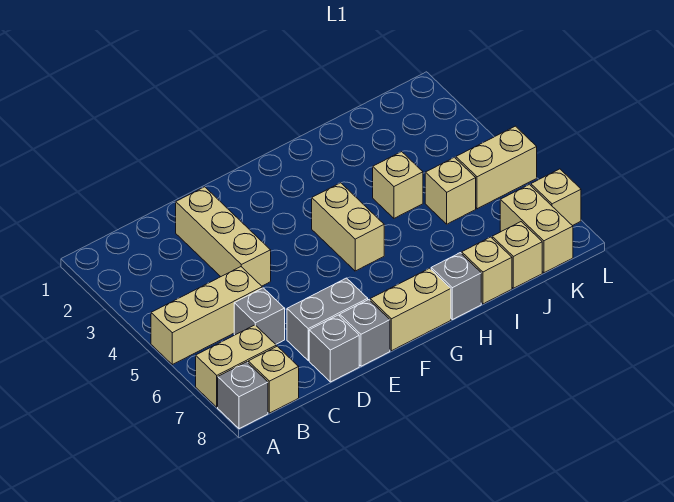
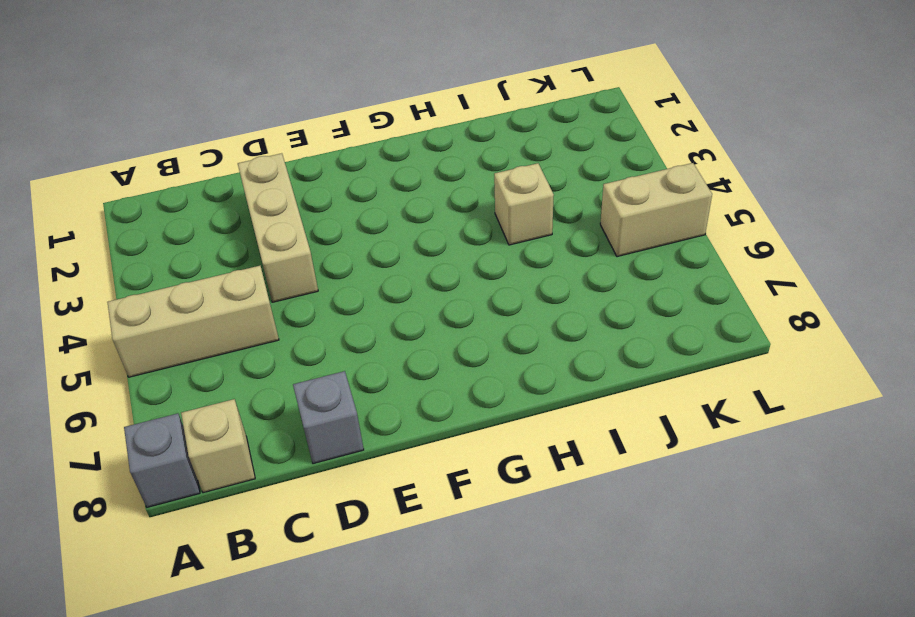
none -> tan brick A7:B7 level 1
none -> grey brick C6 level 1
none -> grey brick D7:E7 level 1

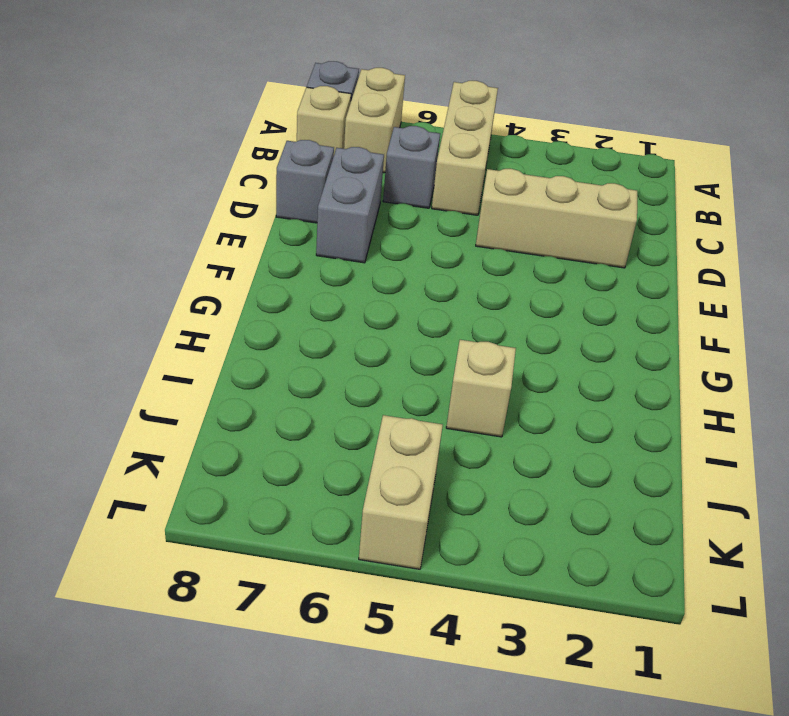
none -> grey brick E8 level 1
none -> tan brick F8:G8 level 1
none -> tan brick G4:G5 level 1

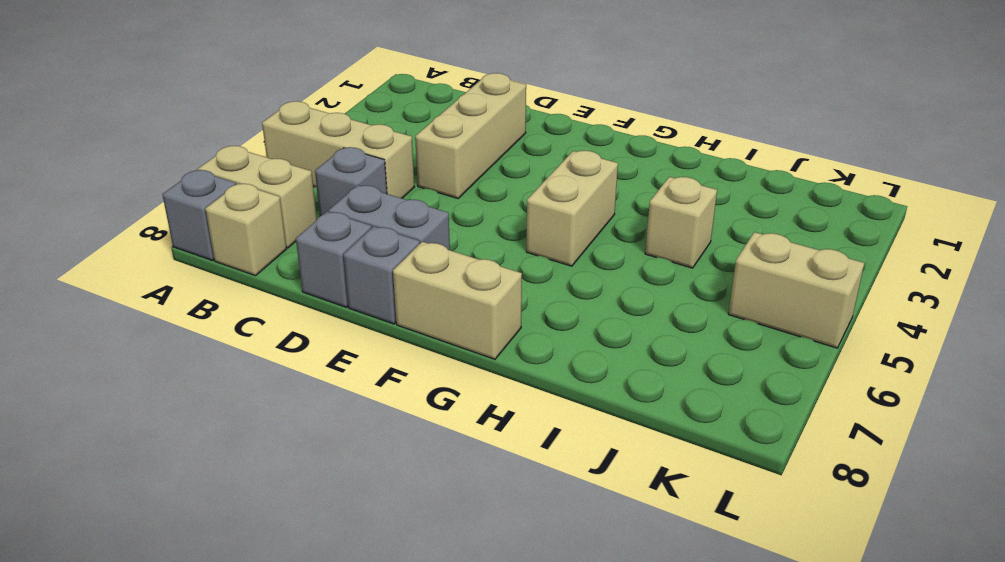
none -> grey brick H8 level 1
none -> tan brick I8 level 1
none -> tan brick J5 level 1

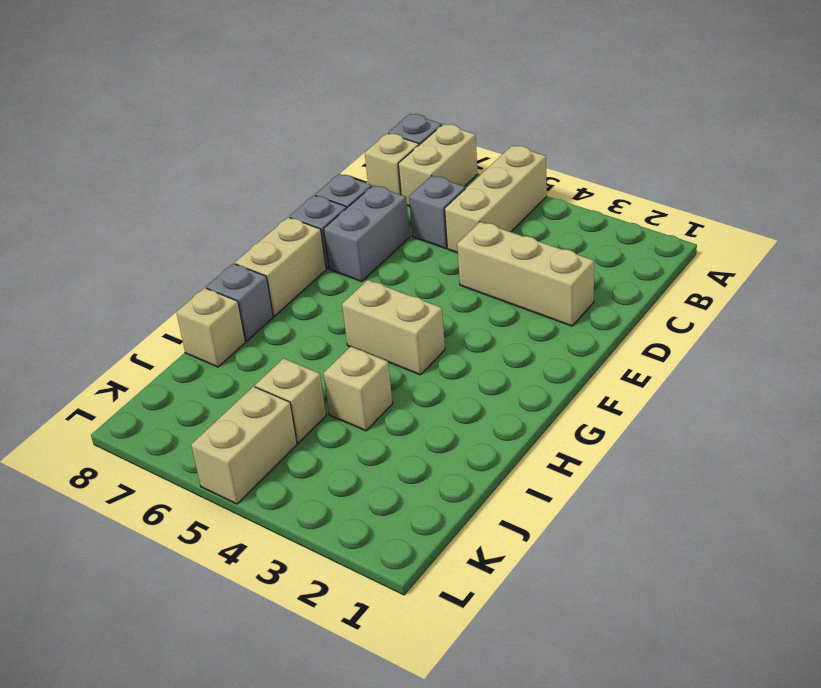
none -> tan brick J8 level 1
none -> tan brick K7:K8 level 1
none -> tan brick L7 level 1

